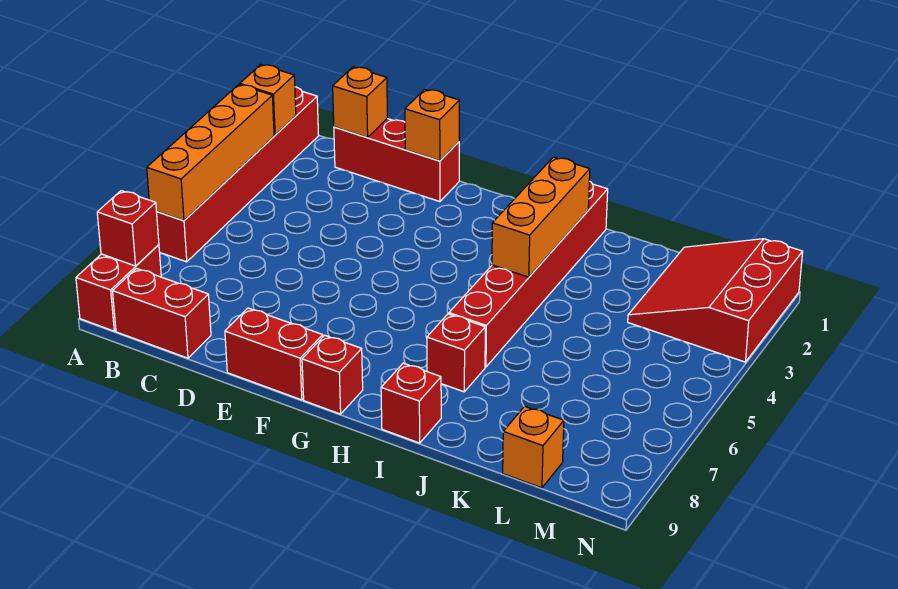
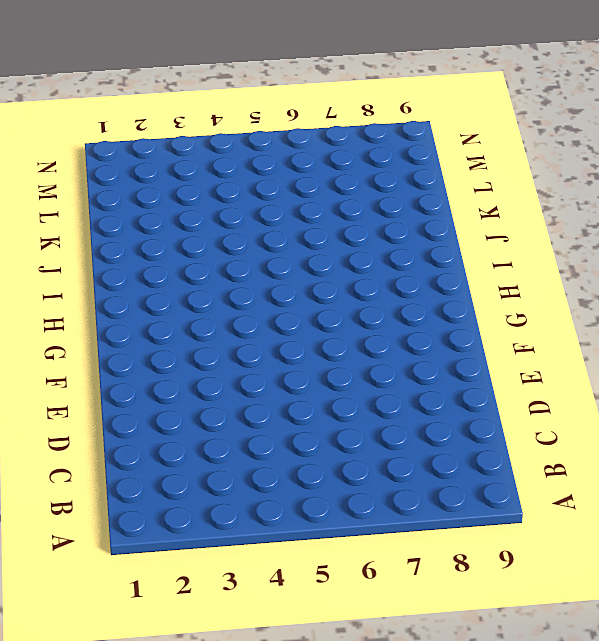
none -> red brick A1:A6 level 1
none -> red brick A8:A9 level 1
none -> red brick B9:C9 level 1

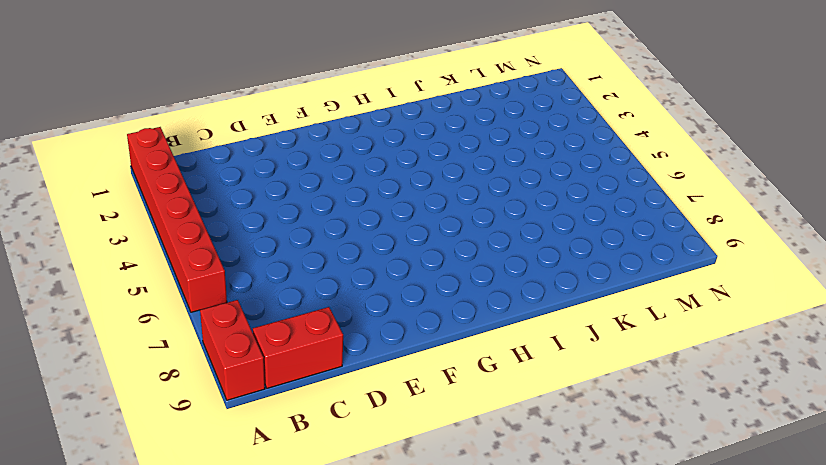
none -> red brick C1:E1 level 1
none -> red brick E9:F9 level 1
none -> red brick G9 level 1

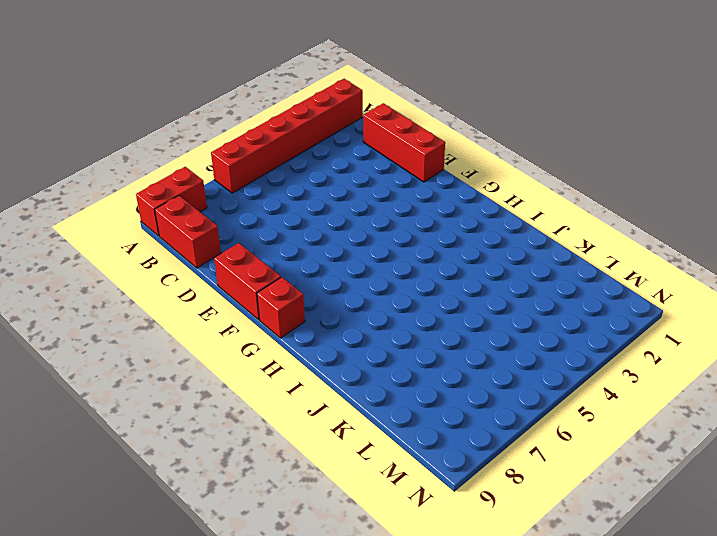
none -> red brick I1:I6 level 1
none -> red brick I7 level 1
none -> red brick I9 level 1

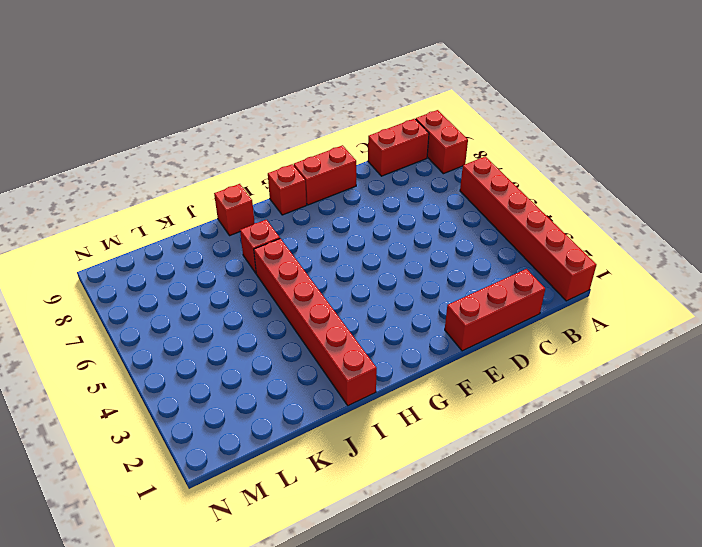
none -> red slope L1:N3 level 1 top N
none -> orange brick L9 level 1
none -> orange brick A2 level 2

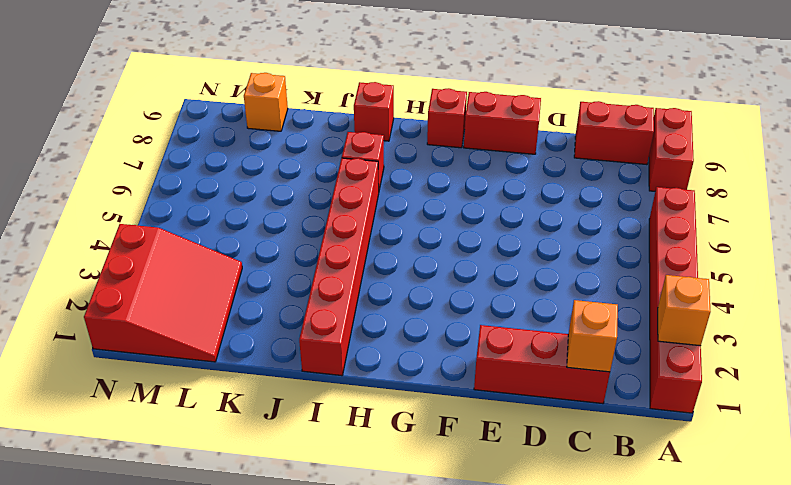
none -> orange brick A3:A6 level 2
none -> red brick A8 level 2
none -> orange brick E1 level 2

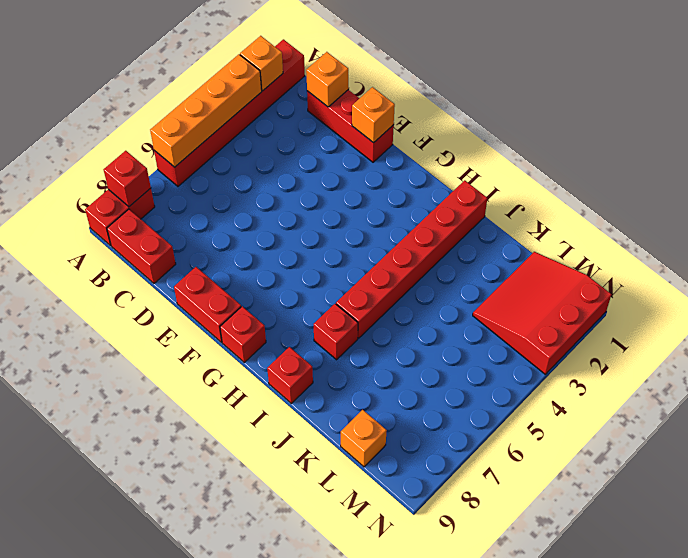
none -> orange brick I2:I4 level 2

